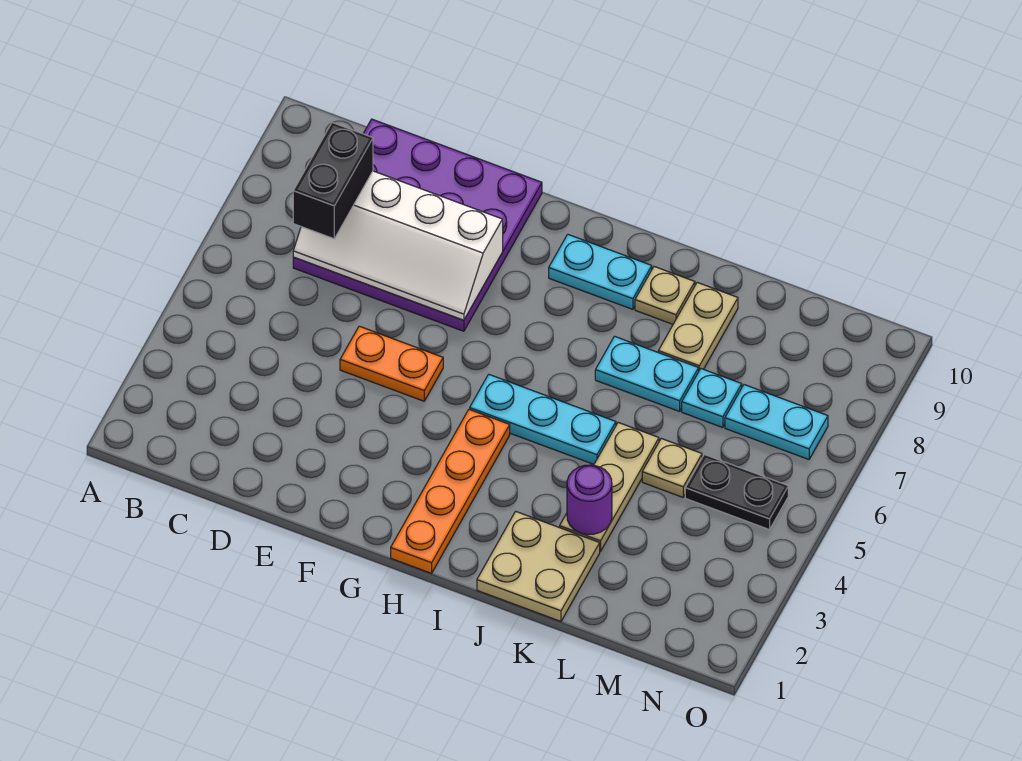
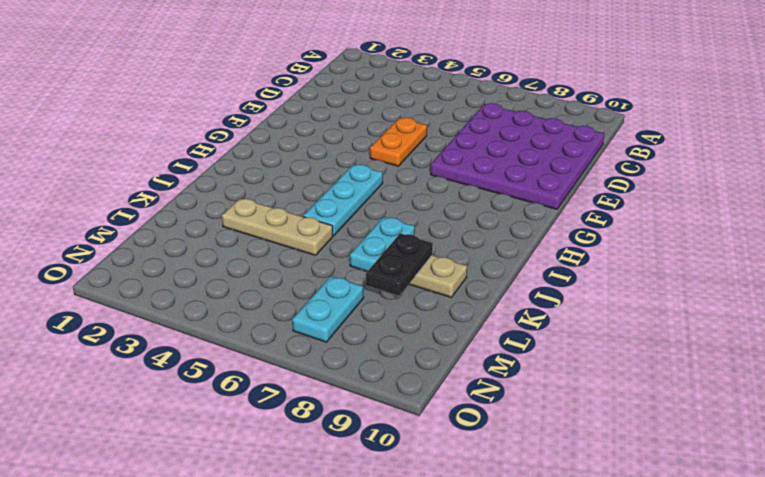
black plate K8:L8 level 2 -> black plate M5:N5 level 1
none -> orange plate H1:H4 level 1
none -> cyan plate H9:I9 level 1
none -> tan plate J1:K2 level 1

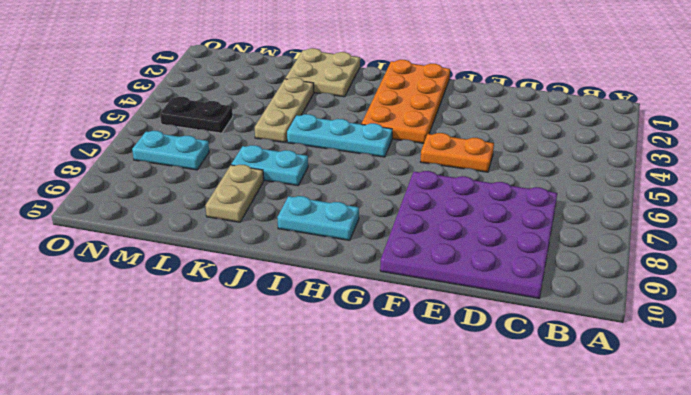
orange plate G1:H4 level 1 -> orange plate H1:H4 level 1
none -> tan plate J9 level 1
none -> tan plate L5 level 1
none -> cyan plate L7 level 1

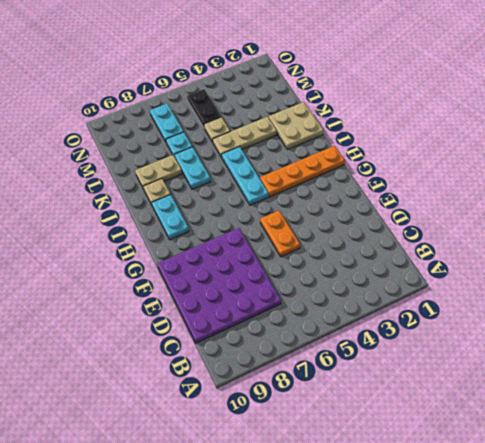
none -> white slope C7:F8 level 2 top 8
none -> purple round brick K3 level 2
none -> black brick C7:C8 level 3

